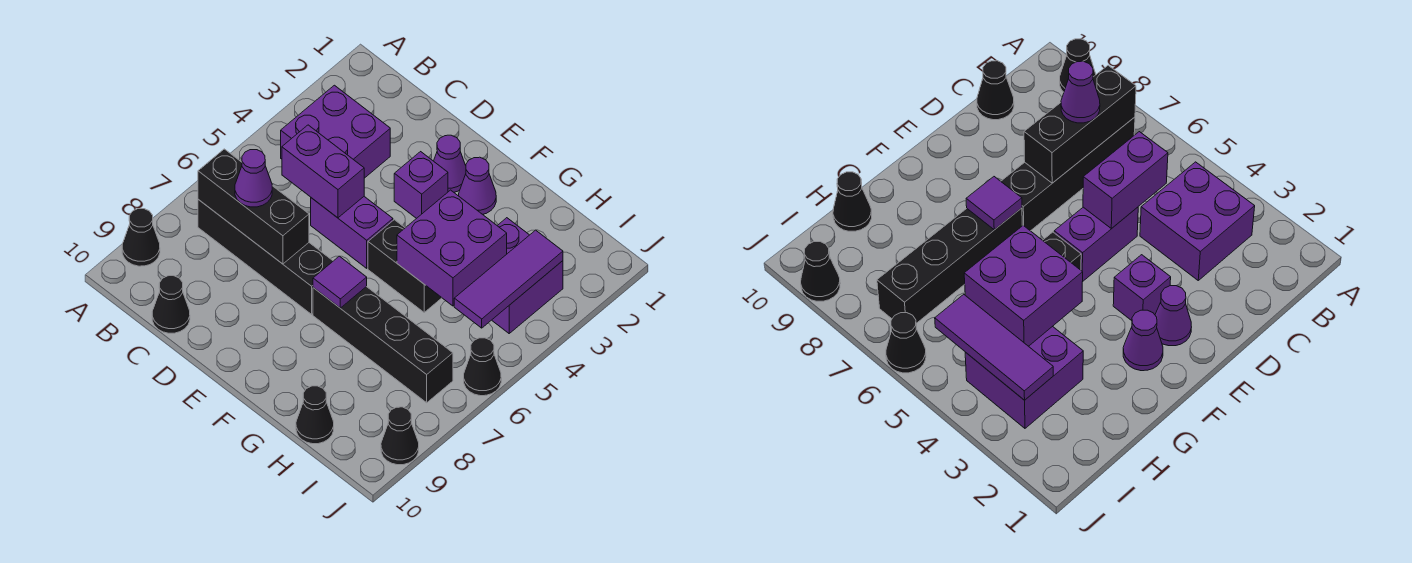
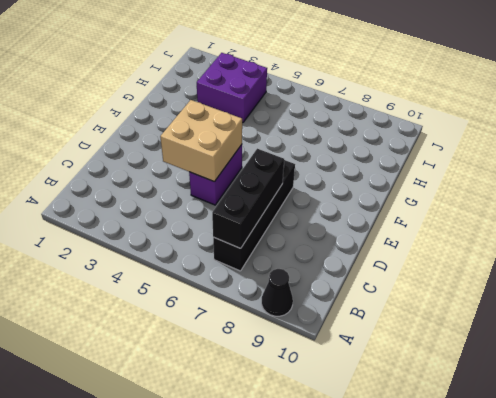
tan brick D4:E5 level 2 -> purple brick C5:D5 level 2
none -> purple brick B3:C4 level 1
none -> black cone C10 level 1
none -> purple cone E2 level 1

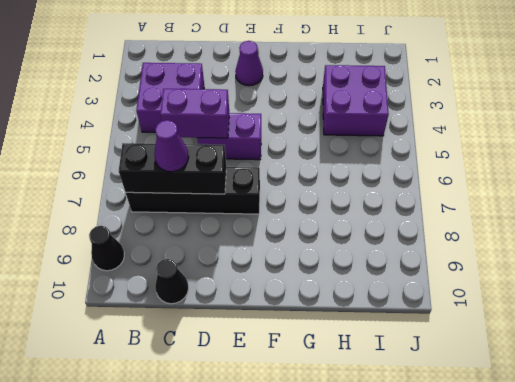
none -> purple brick E3 level 1
none -> purple cone F2 level 1
none -> black brick F5:G5 level 1

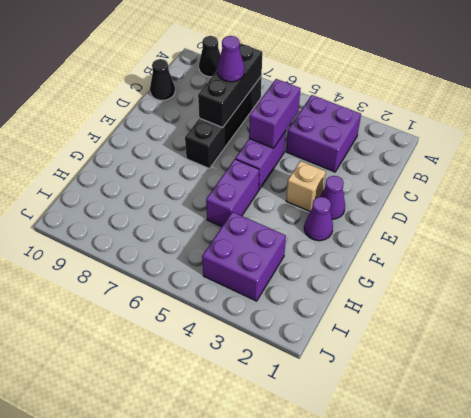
tan brick E3 level 1 -> purple brick E3 level 1
purple brick F5:G5 level 1 -> black brick F5:G5 level 1
none -> black brick F7:I7 level 1
none -> black cone H10 level 1
none -> black cone J6 level 1

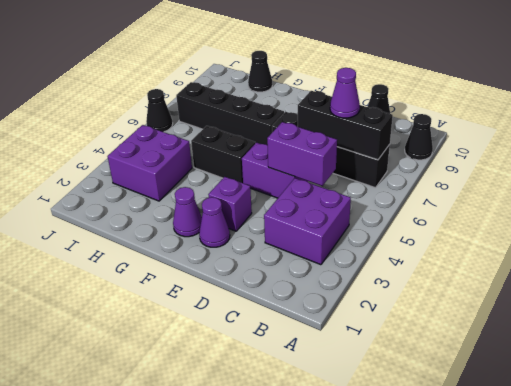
none -> black cone J9 level 1
none -> purple tile F7 level 2
none -> purple brick G4:H5 level 2

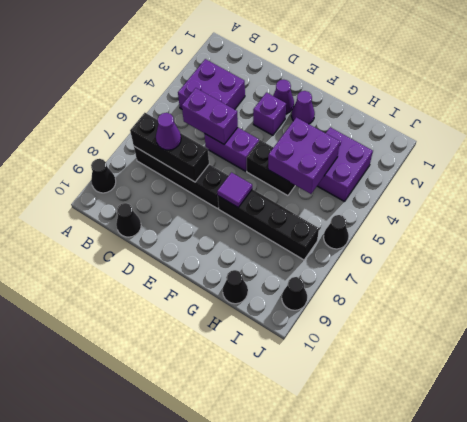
none -> purple tile I3:I5 level 2

